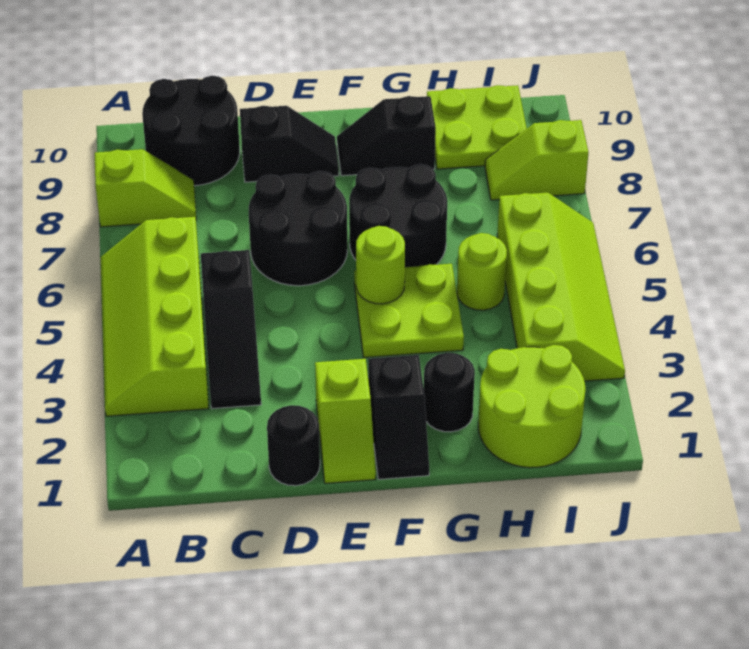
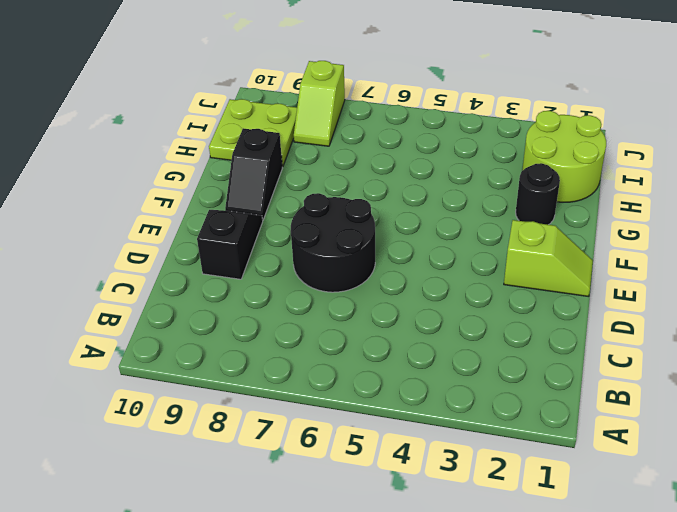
none -> lime slope A3:B6 level 1 top B
none -> lime slope A8:B8 level 1 top A
none -> black round brick B9:C10 level 1

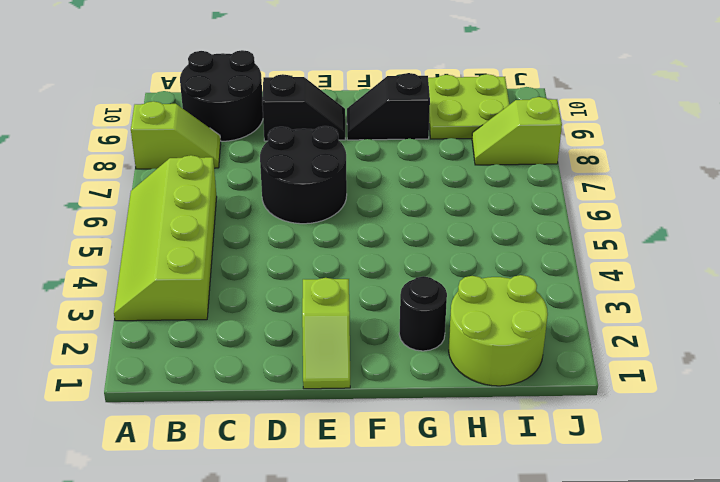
none -> black slope C3:C5 level 1 top 5
none -> black round brick D1 level 1
none -> black slope F1:F2 level 1 top 2

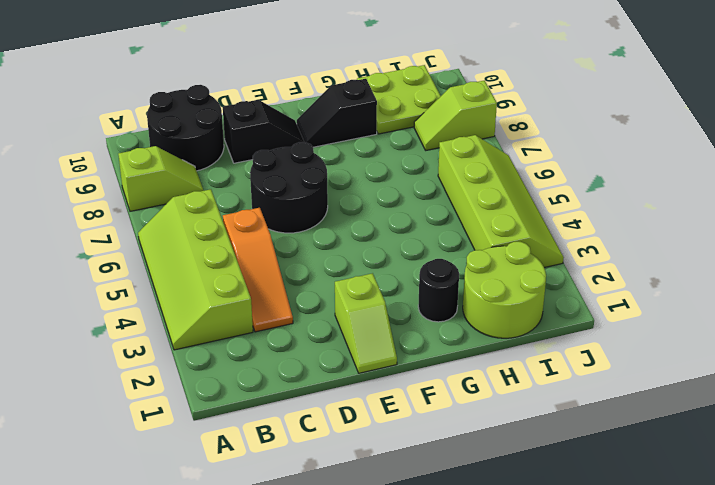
orange slope C3:C5 level 1 top 5 -> black slope C3:C5 level 1 top 5
none -> black round brick D1 level 1
none -> black slope F1:F2 level 1 top 2
none -> lime plate F4:G5 level 1

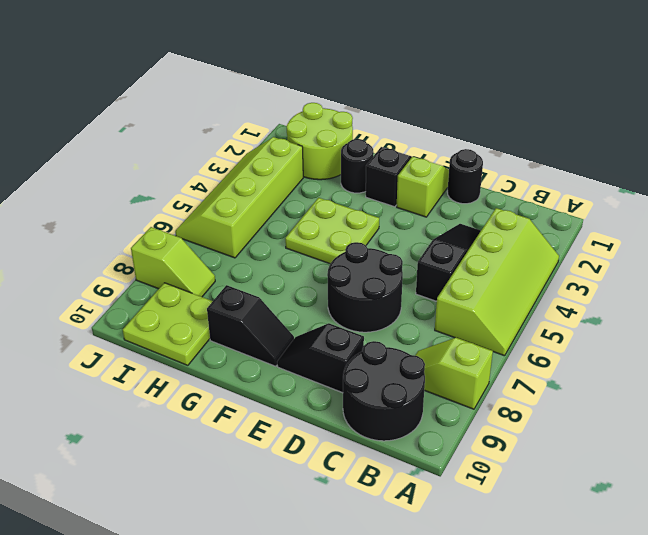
none -> black round brick F6:G7 level 1
none -> lime round brick H5 level 1
none -> lime round brick F5 level 2

